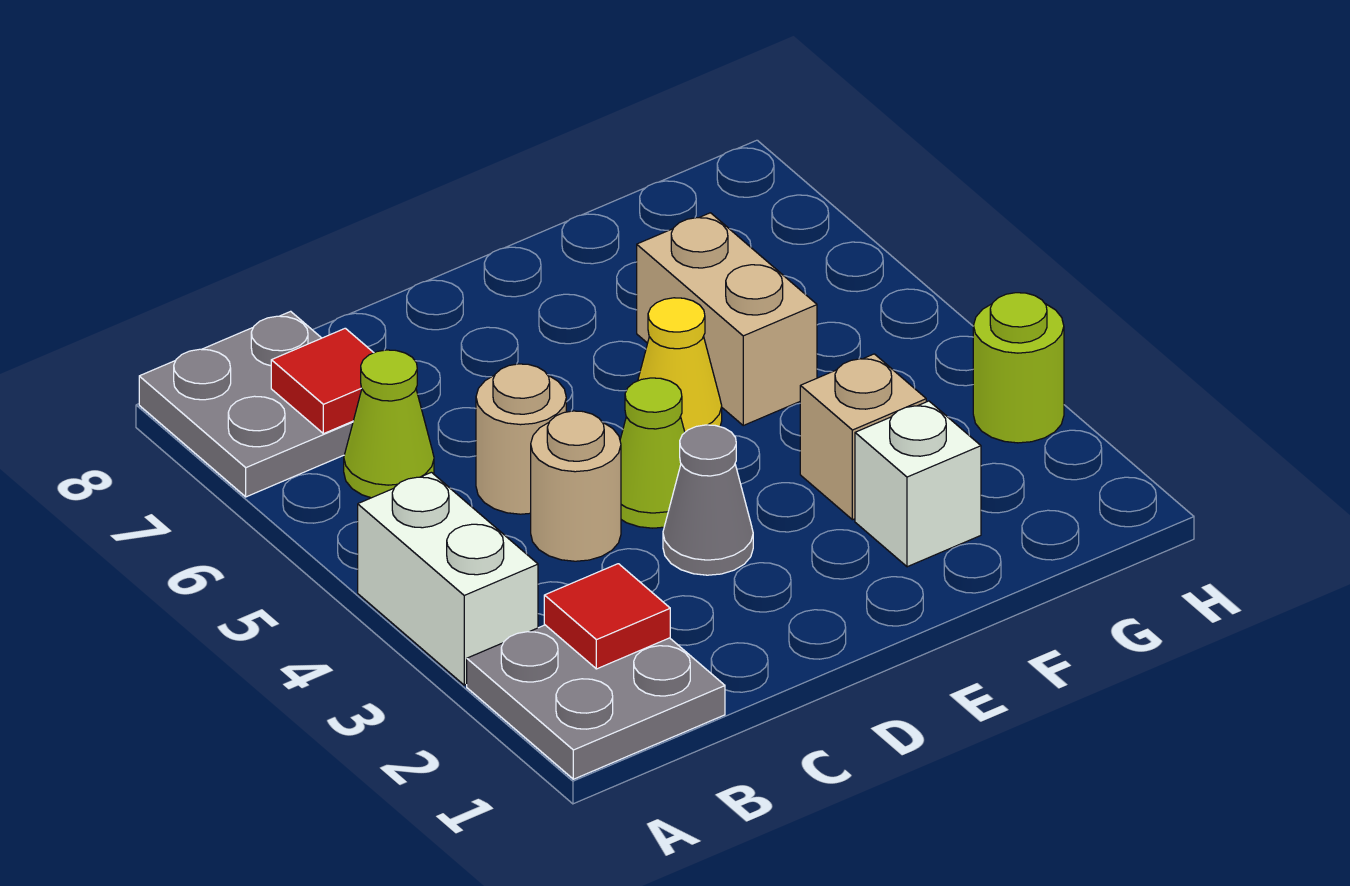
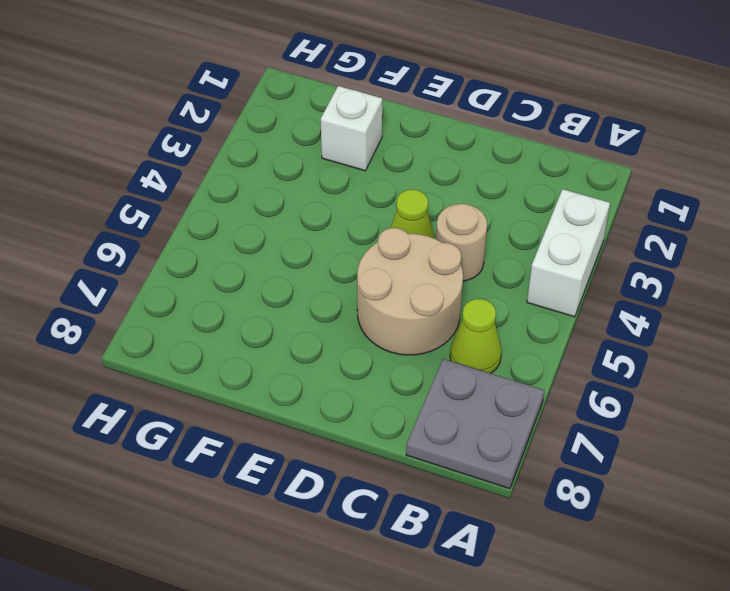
tan round brick C5:D6 level 1 -> tan round brick C5 level 1
none -> grey plate A1:B2 level 1
none -> grey cone D3 level 1
none -> yellow cone E5 level 1

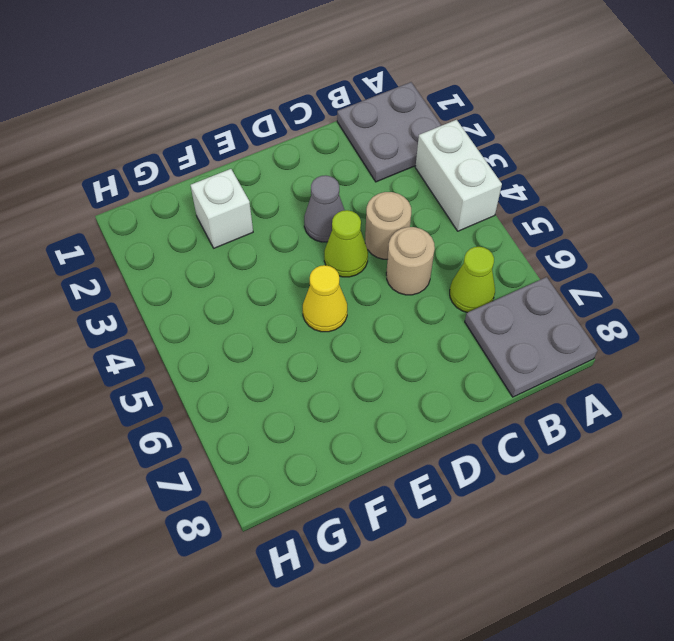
none -> tan brick F3 level 1
none -> tan brick F5:F6 level 1
none -> lime round brick H3 level 1

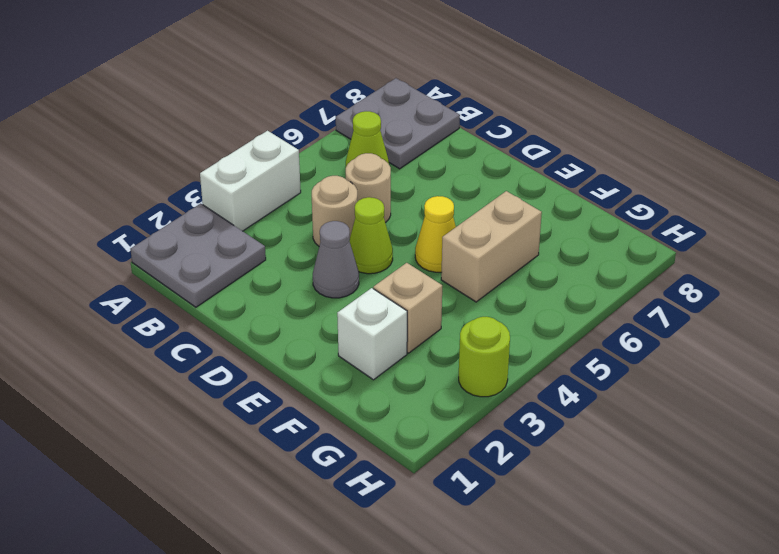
none -> red tile B2 level 2
none -> red tile B7 level 2

